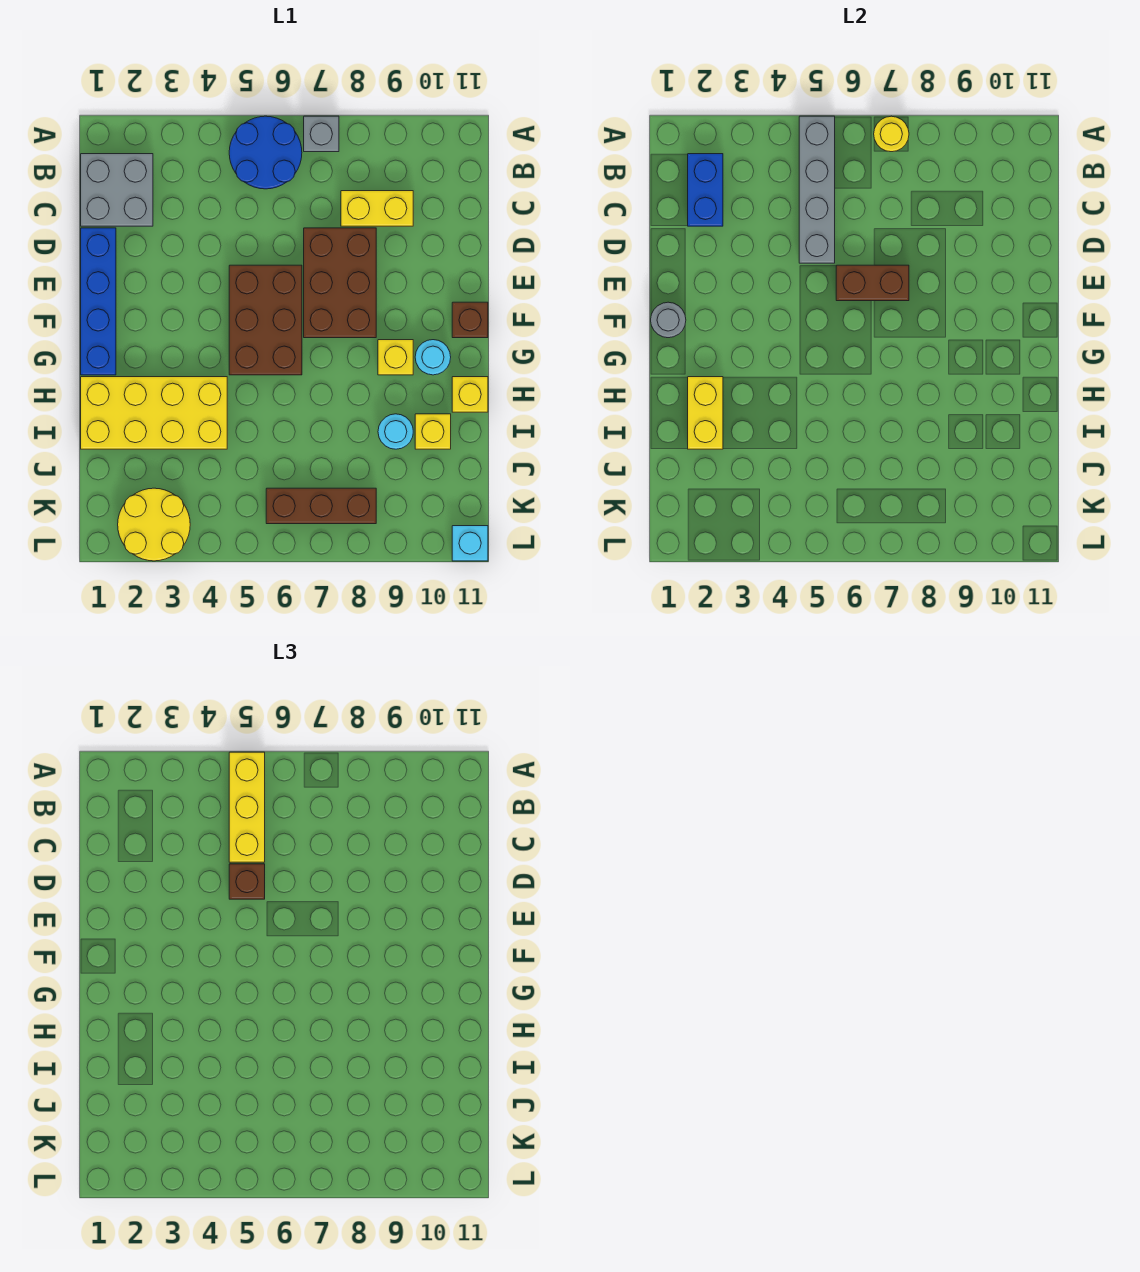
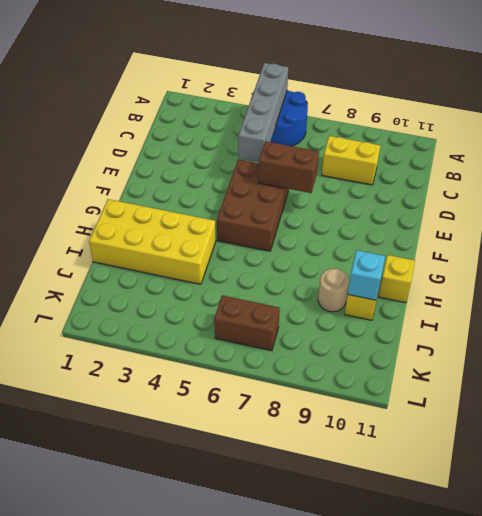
tan round brick I9 level 1 -> cyan round brick I9 level 1
cyan brick I10 level 2 -> cyan brick L11 level 1
brown brick K6:K7 level 1 -> brown brick K6:K8 level 1
none -> grey brick A7 level 1
none -> grey brick B1:C2 level 1
none -> blue brick D1:G1 level 1

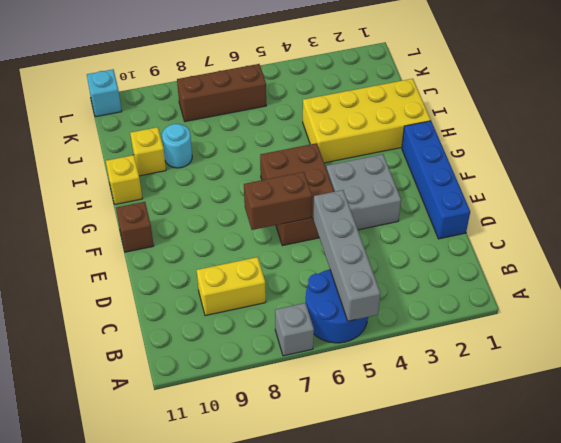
grey brick E3:F4 level 1 -> grey brick B1:C2 level 1
none -> brown brick D7:F8 level 1
none -> yellow brick G9 level 1
none -> cyan round brick G10 level 1

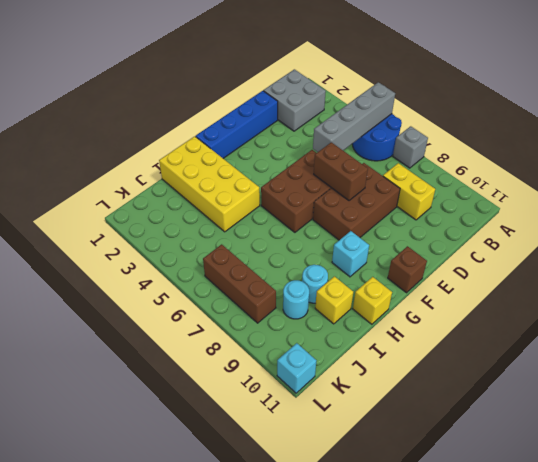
cyan brick G9 level 1 -> yellow brick G9 level 1
cyan round brick J9 level 1 -> cyan round brick G10 level 1
none -> yellow round brick K2:L3 level 1
none -> yellow round brick A7 level 2
none -> blue brick B2:C2 level 2

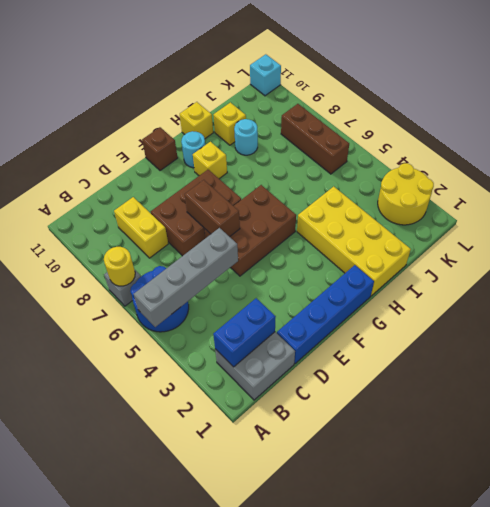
none -> grey round brick F1 level 2
none -> yellow brick H2:I2 level 2
none -> yellow brick A5:C5 level 3

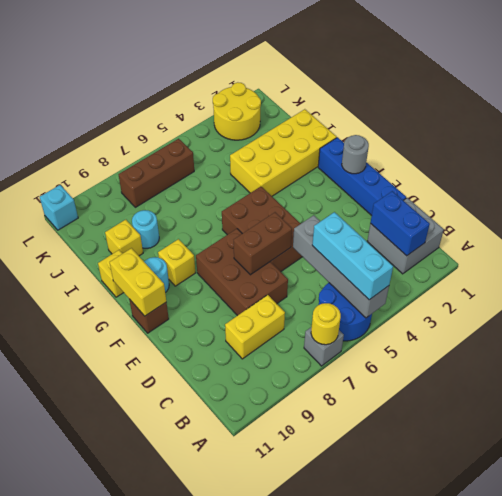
cyan brick A5:C5 level 3 -> yellow brick A5:C5 level 3
yellow brick F11:G11 level 2 -> yellow brick H2:I2 level 2
none -> brown brick D5 level 3

